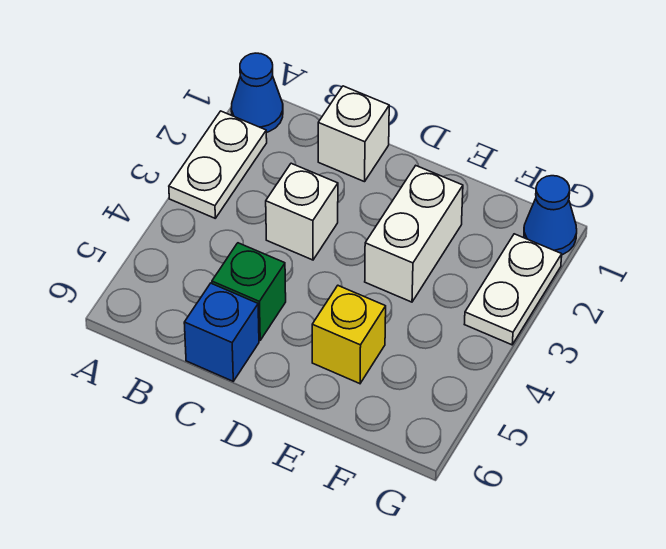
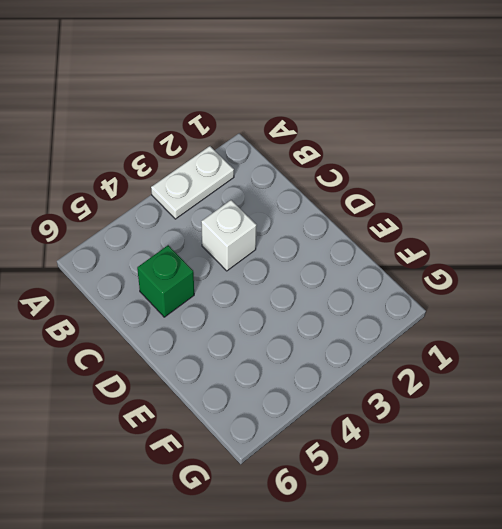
none -> blue cone A1 level 1
none -> white brick C1 level 1

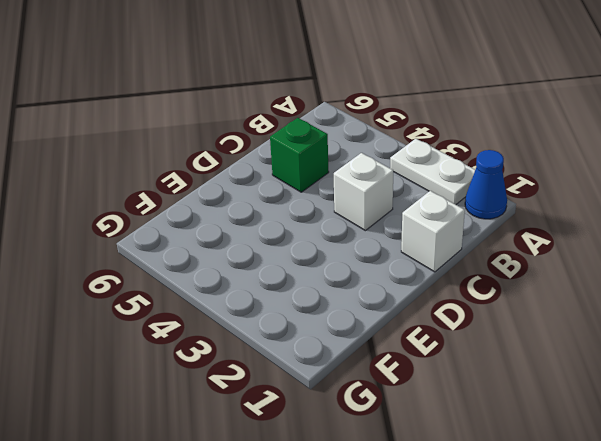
none -> blue brick C6 level 1
none -> white brick E2:E3 level 1

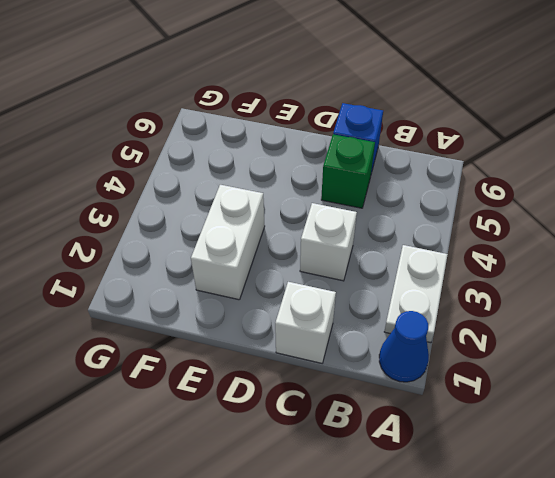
none -> yellow brick E5 level 1
none -> blue cone G1 level 1

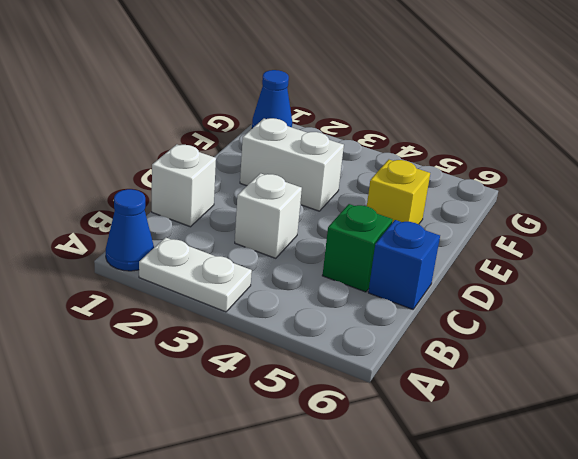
none -> white plate G2:G3 level 1

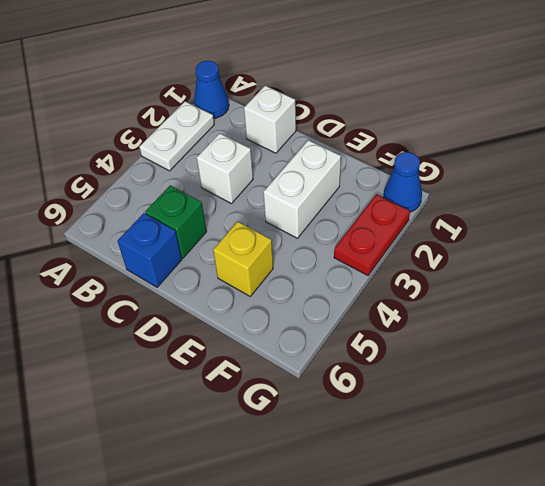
red plate G2:G3 level 1 -> white plate G2:G3 level 1

